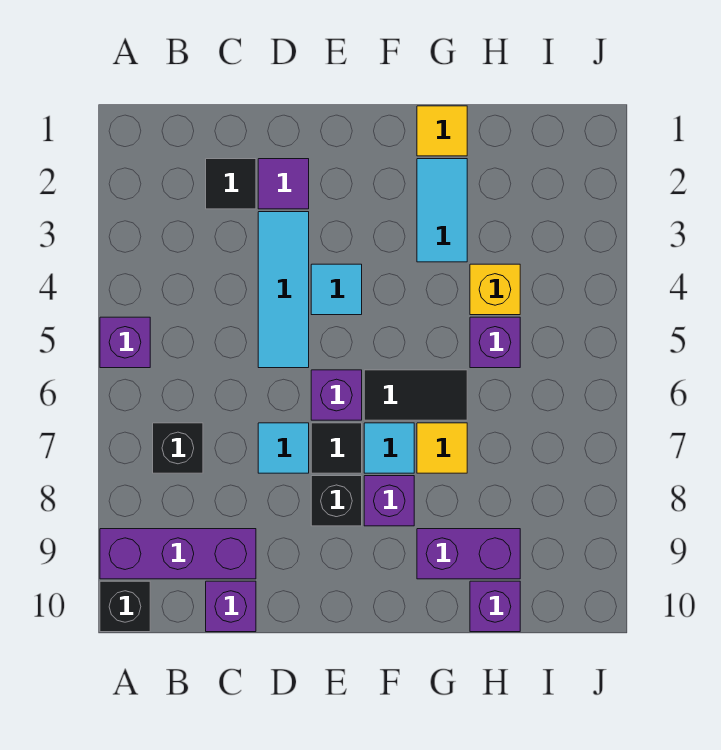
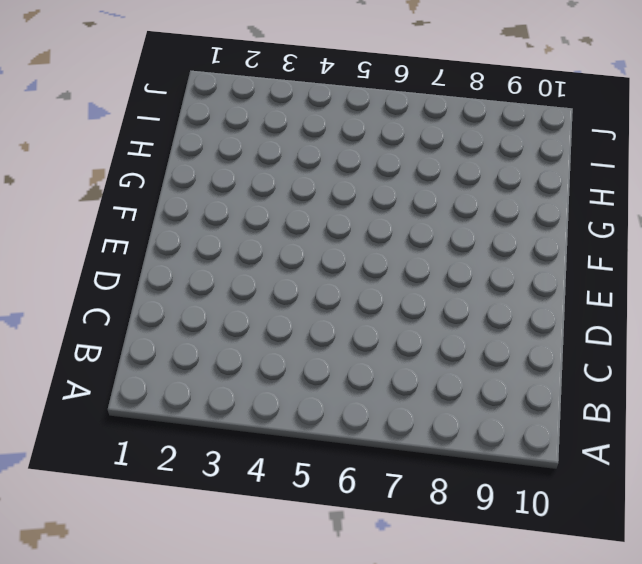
none -> purple brick A5 level 1
none -> purple brick A9:C9 level 1
none -> black brick A10 level 1

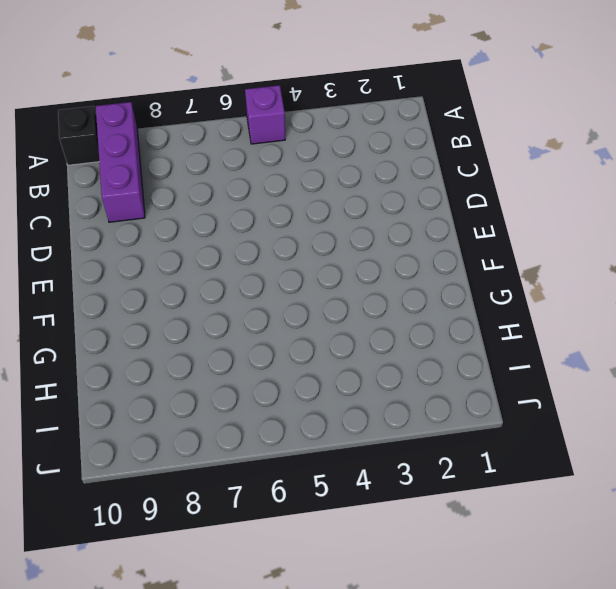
none -> black brick B7 level 1
none -> black tile C2 level 1
none -> purple brick C10 level 1

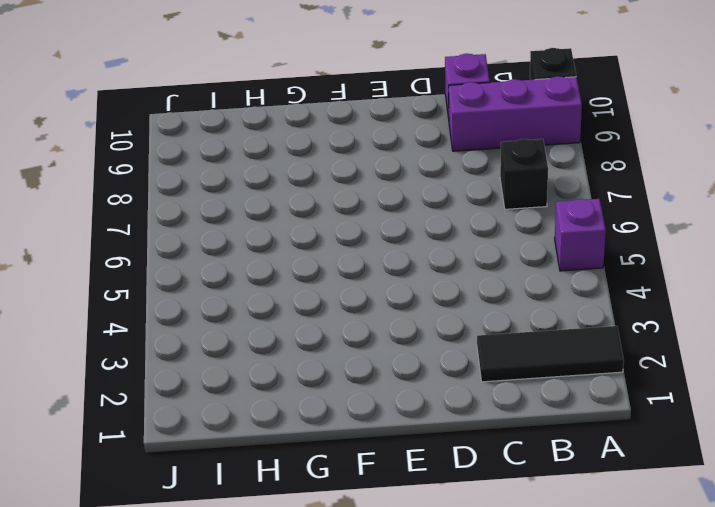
black tile A2:C2 level 1 -> black tile C2 level 1
none -> purple tile D2 level 1
none -> cyan tile D3:D5 level 1
none -> cyan tile D7 level 1

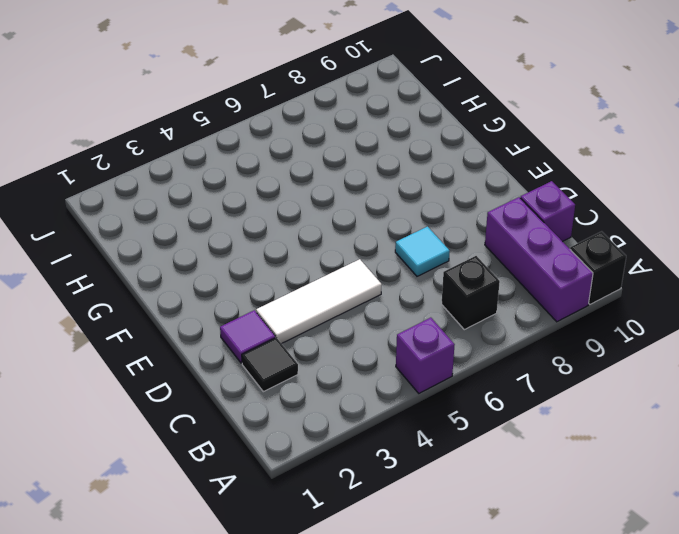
white tile D3:D5 level 1 -> cyan tile D3:D5 level 1
none -> cyan tile E4 level 1
none -> purple brick E6 level 1
none -> black tile E7 level 1

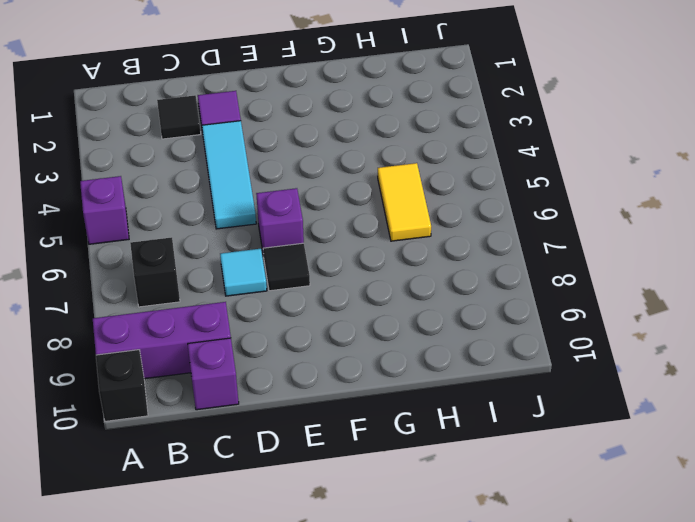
yellow tile H5:H6 level 1 -> purple brick H5 level 1
none -> cyan tile E4 level 1
none -> black brick E8 level 1
none -> black tile F6:G6 level 1

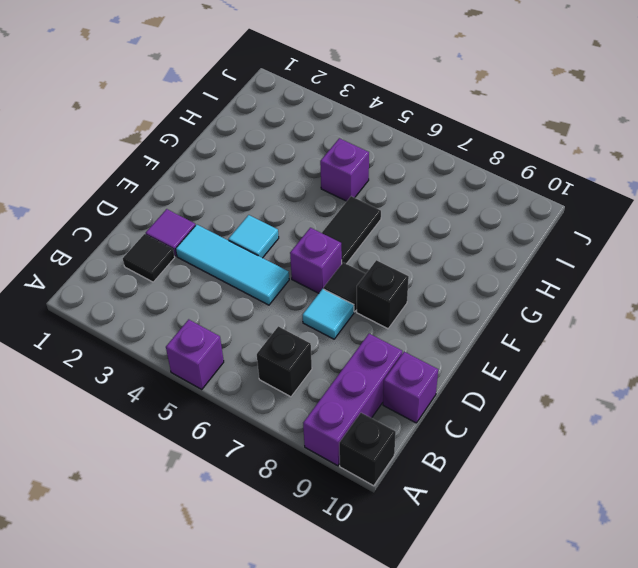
none -> cyan tile F7 level 1
none -> purple brick F8 level 1
none -> yellow tile G1 level 1

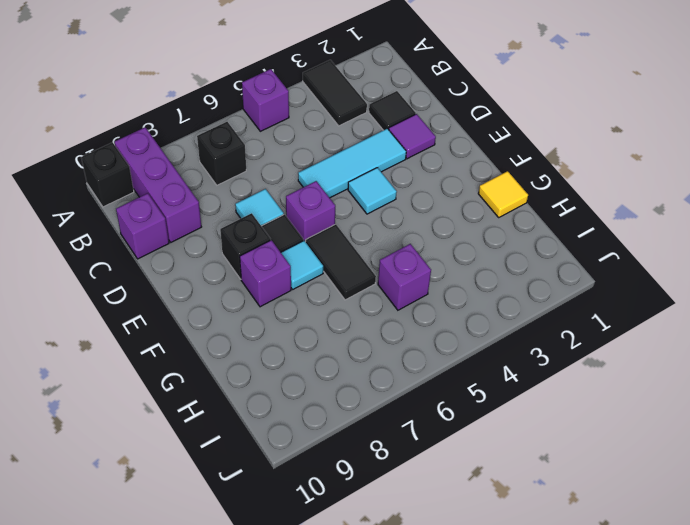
black tile A3:B3 level 1 -> none
none -> cyan tile G2:G3 level 1
none -> yellow tile G7 level 1
none -> purple brick G9:H9 level 1

